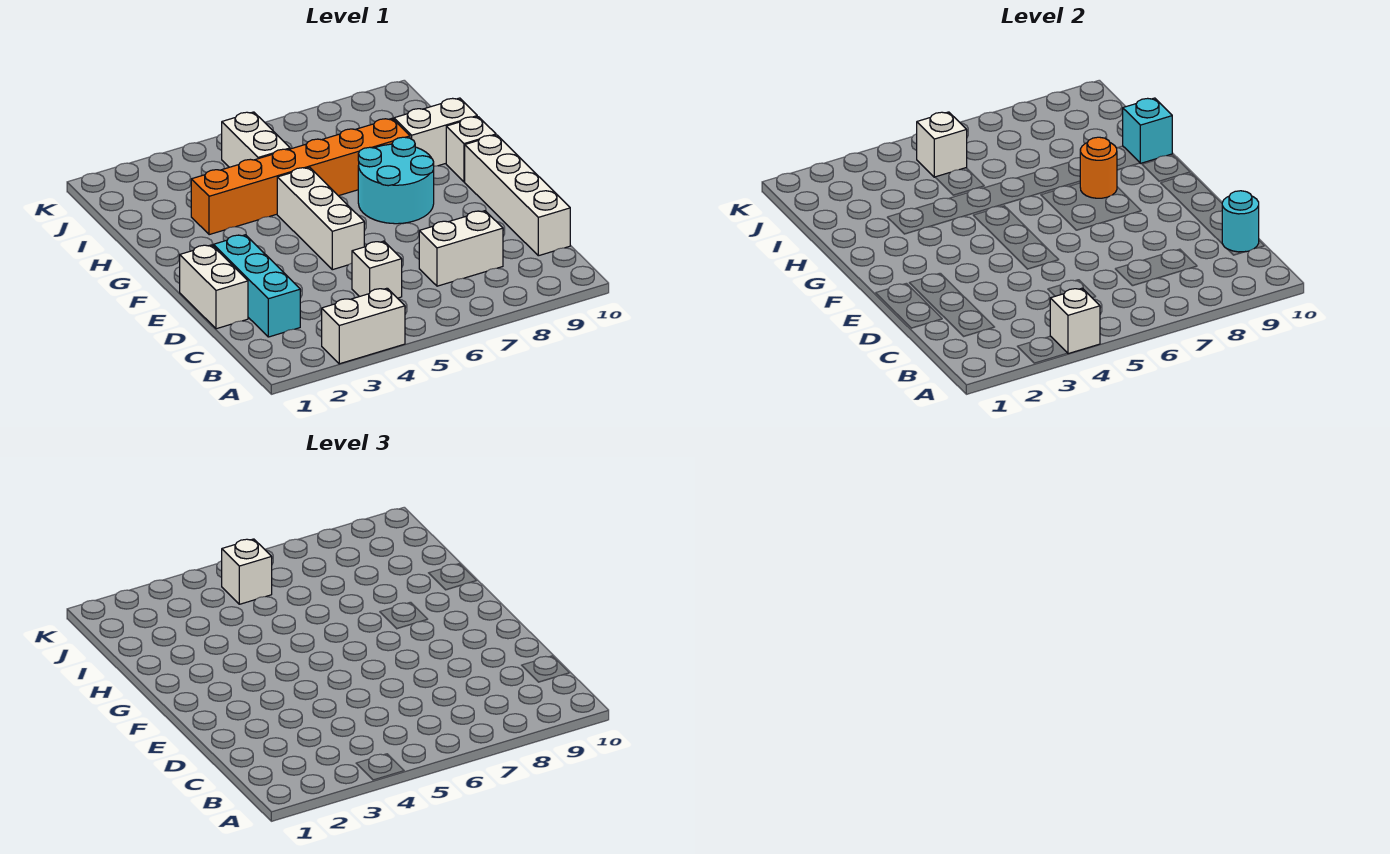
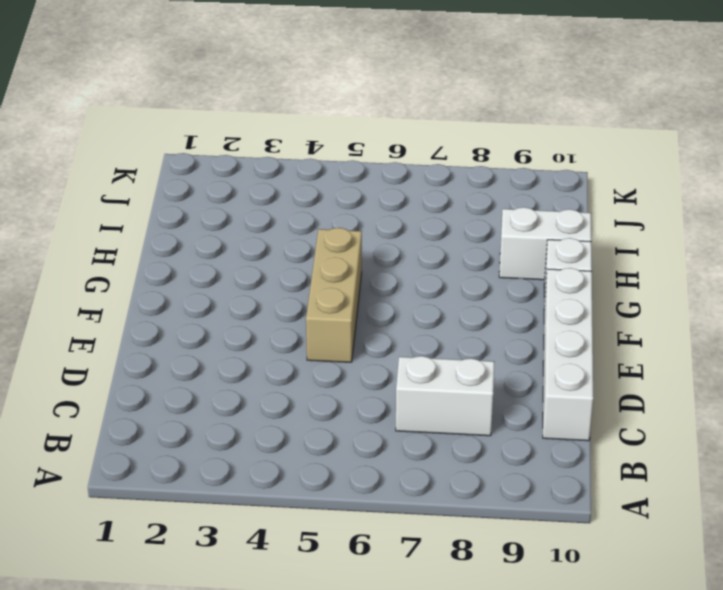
tan brick E5:G5 level 1 -> white brick E5:G5 level 1
none -> white brick A3:A4 level 1
none -> cyan brick C2:E2 level 1
none -> white brick C5 level 1

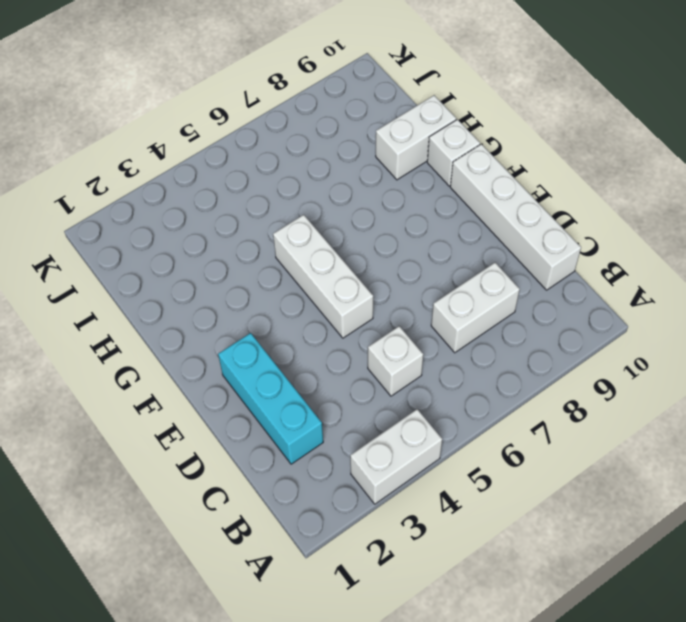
none -> white brick D1:E1 level 1
none -> cyan round brick F7:G8 level 1
none -> orange brick H3:H8 level 1

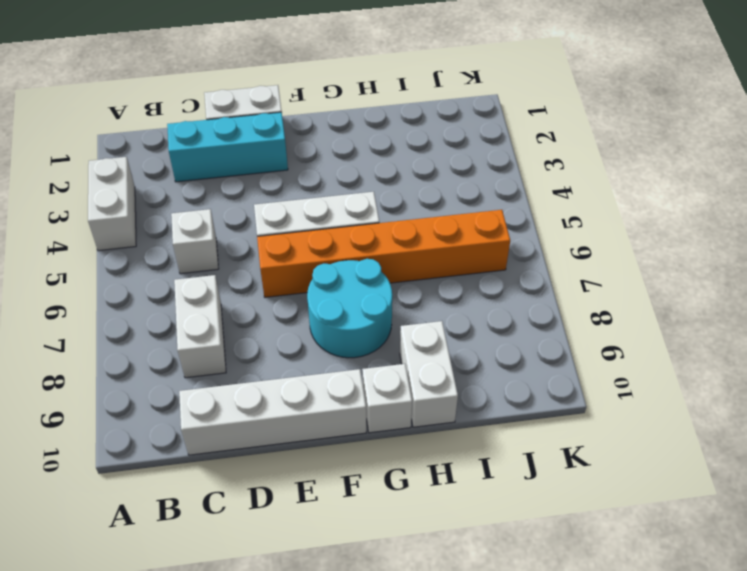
orange brick E6:J6 level 1 -> orange brick H3:H8 level 1
none -> white brick I5:J5 level 1
none -> white brick A4 level 2
none -> cyan round brick C10 level 2

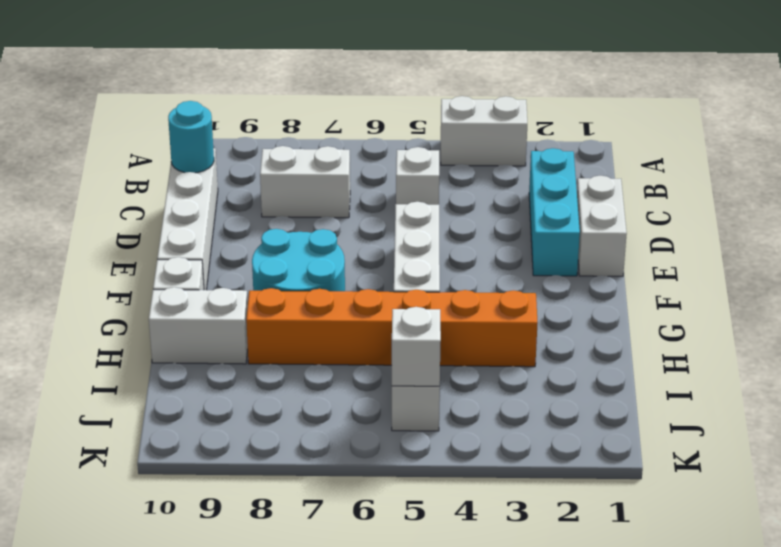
none -> white brick A4 level 2
none -> orange round brick G8 level 2
none -> cyan brick H10 level 2

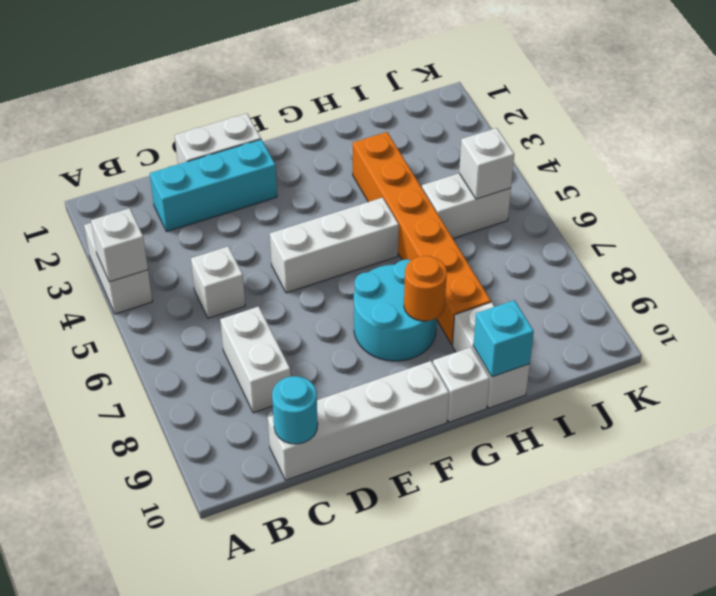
none -> white brick J5 level 3

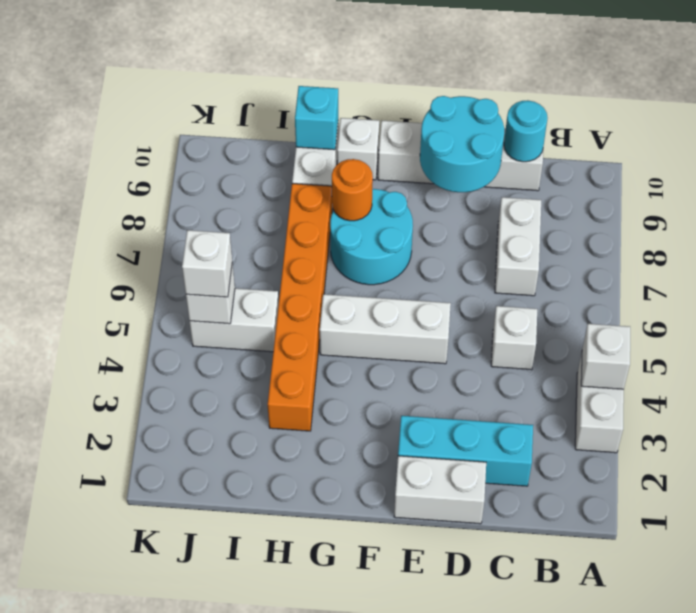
cyan round brick D9:E10 level 2 -> none

